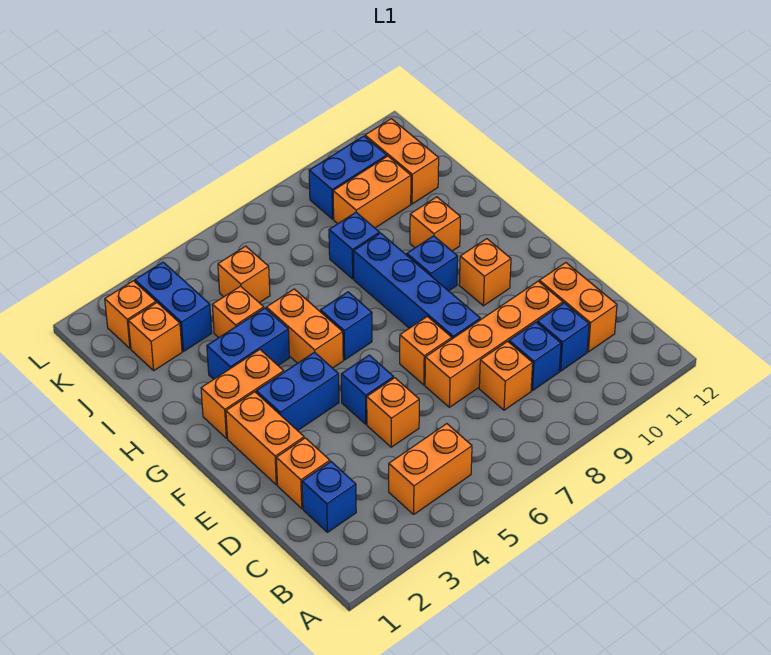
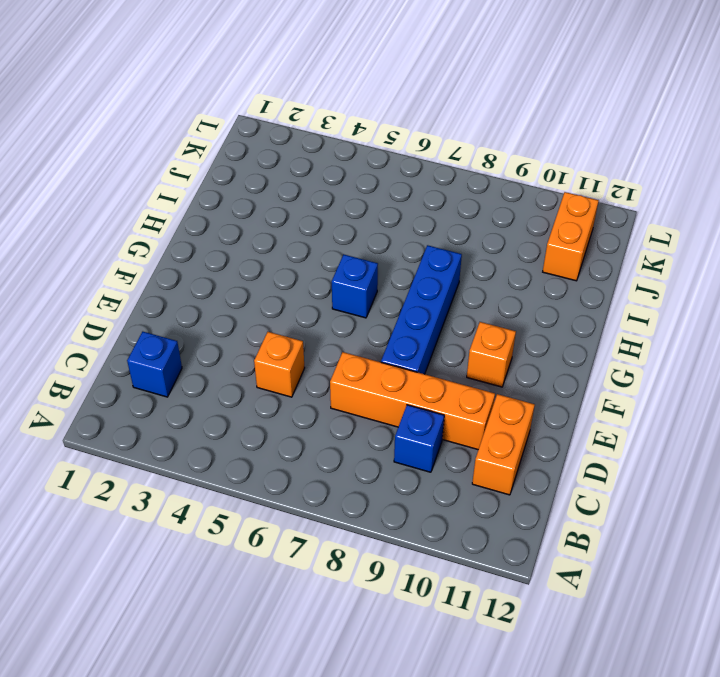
none -> orange brick B4:B5 level 1
none -> orange brick C8 level 1
none -> blue brick C10 level 1
none -> orange brick D2 level 1

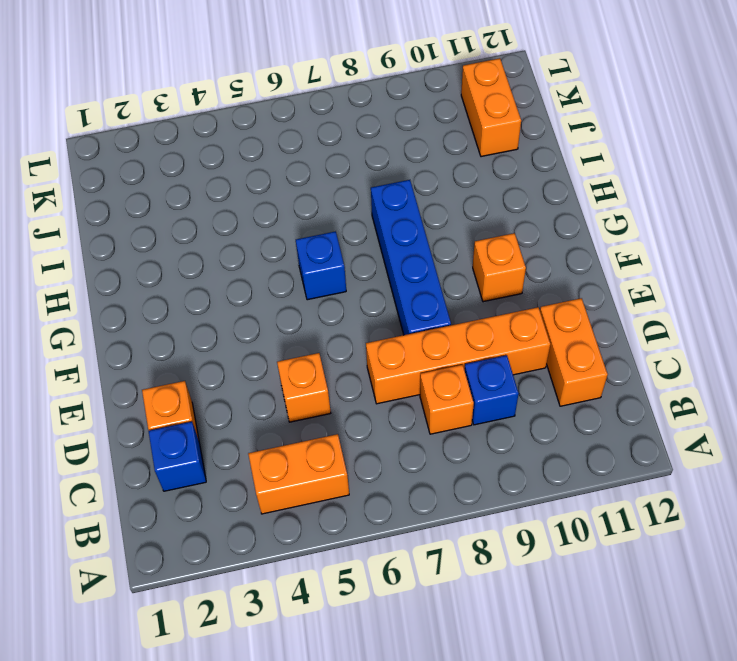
none -> blue brick C10 level 1
none -> orange brick E2:F2 level 1
none -> blue brick E5 level 1
none -> orange brick E7 level 1

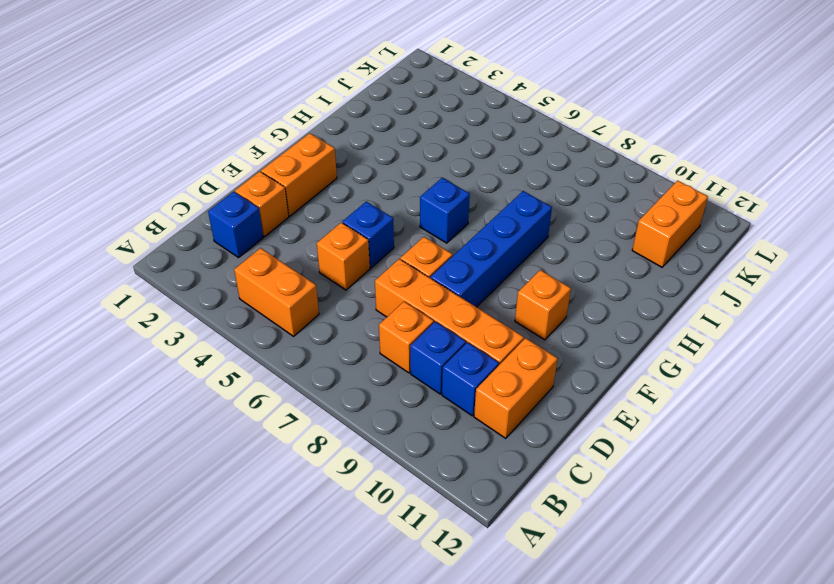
none -> blue brick F3:F4 level 1
none -> orange brick G2:G3 level 1
none -> orange brick G5:H5 level 1
none -> blue brick G9 level 1

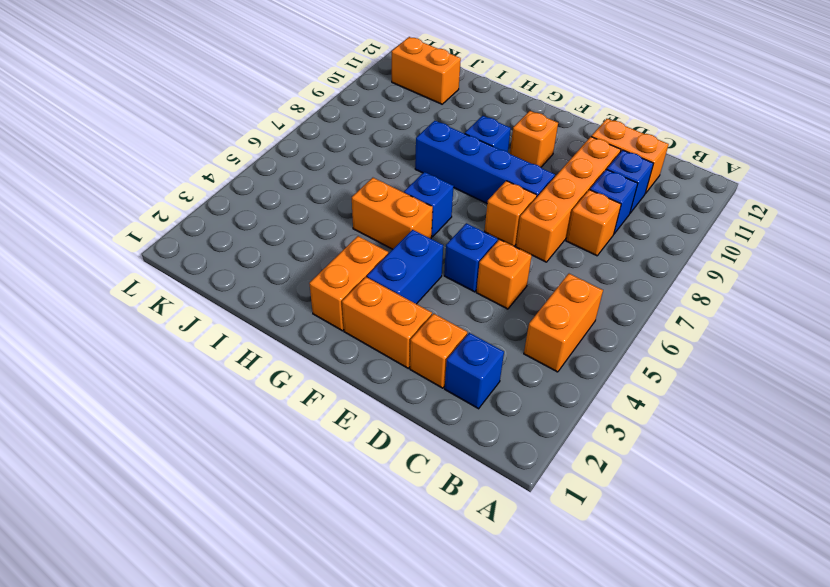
none -> blue brick H3:H4 level 1
none -> orange brick H10 level 1
none -> orange brick I4 level 1
none -> blue brick I8 level 1

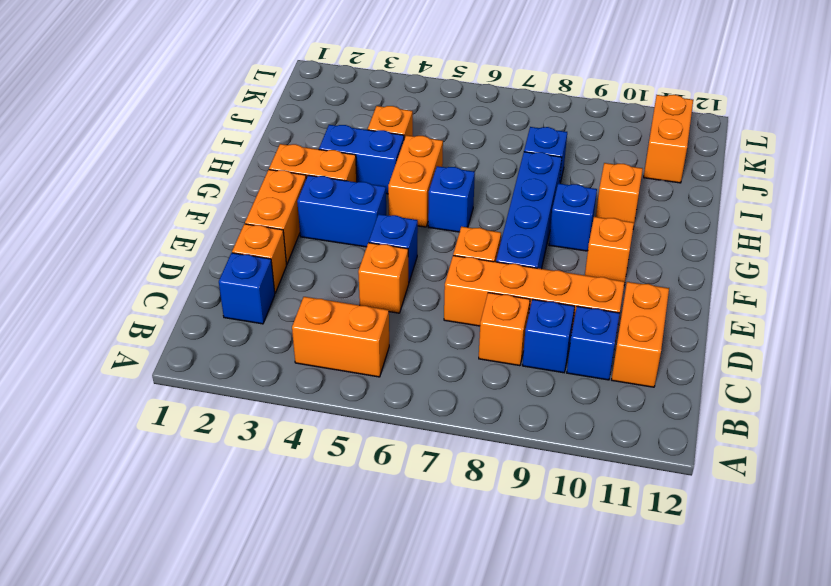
none -> orange brick J2 level 1
none -> blue brick J3:K3 level 1
none -> orange brick J5 level 1
none -> orange brick J9:J10 level 1

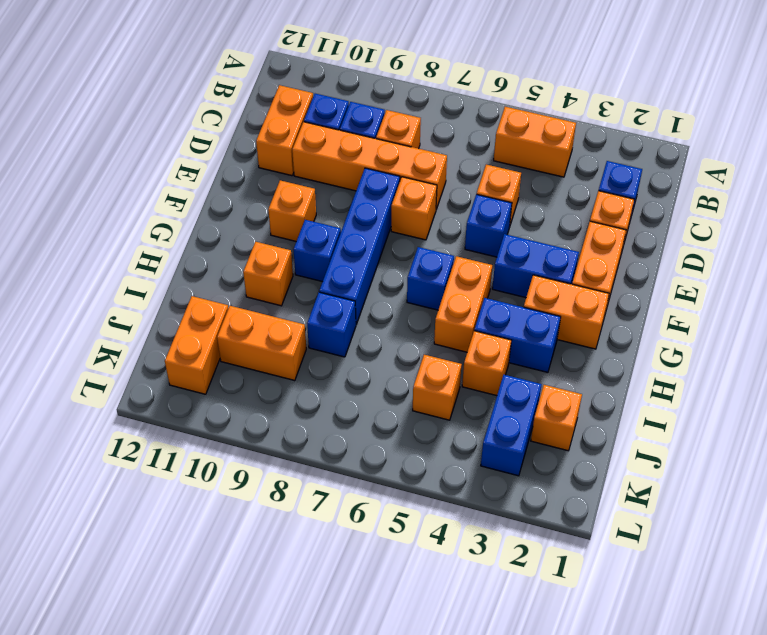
none -> orange brick K2 level 1
none -> blue brick K9:K10 level 1

